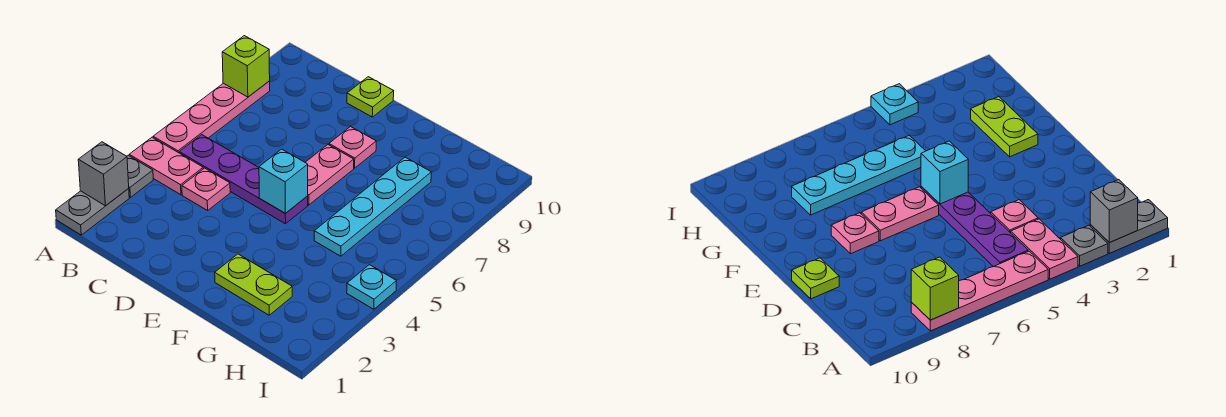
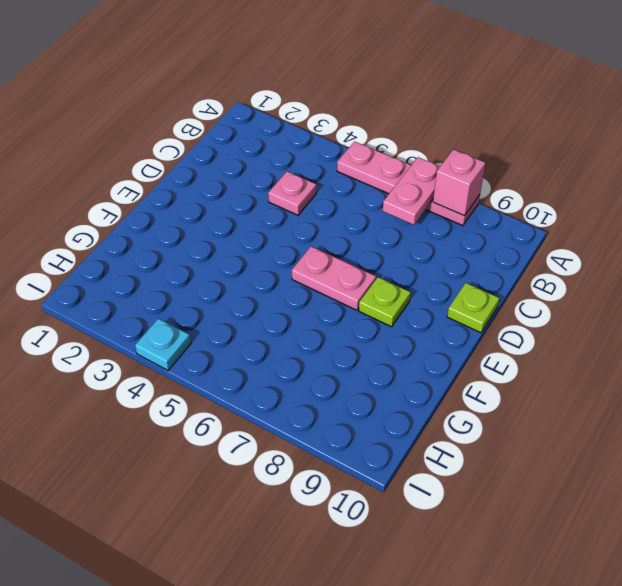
pink plate A7:B7 level 2 -> pink plate A4:B4 level 1
pink brick A8 level 2 -> lime brick A8 level 2
lime plate E8 level 1 -> pink plate E8 level 1
none -> grey plate A1:A2 level 1
none -> grey plate A3 level 1
none -> purple plate B5:E5 level 1

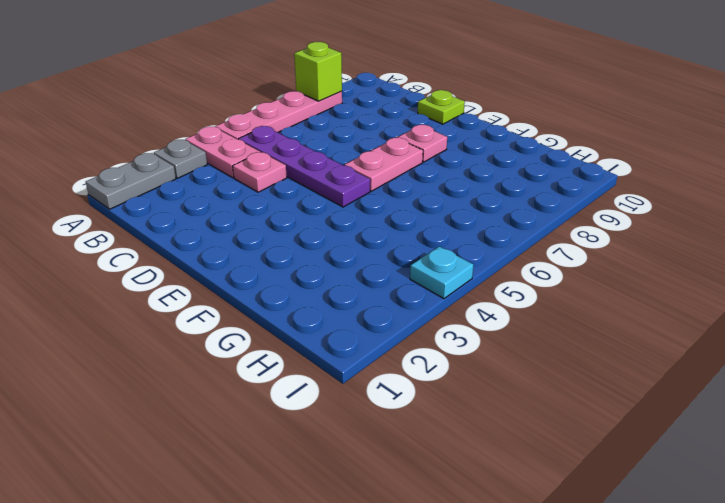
none -> lime plate F2:G2 level 1
none -> cyan plate G5:G8 level 1
none -> grey brick A2 level 2

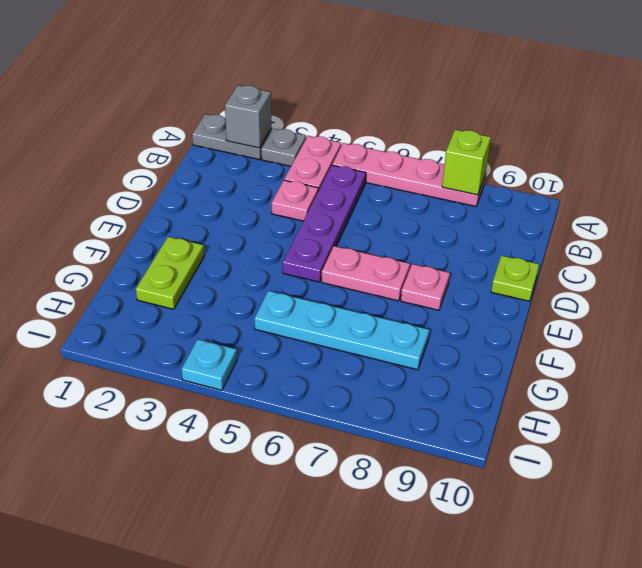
none -> cyan brick E5 level 2

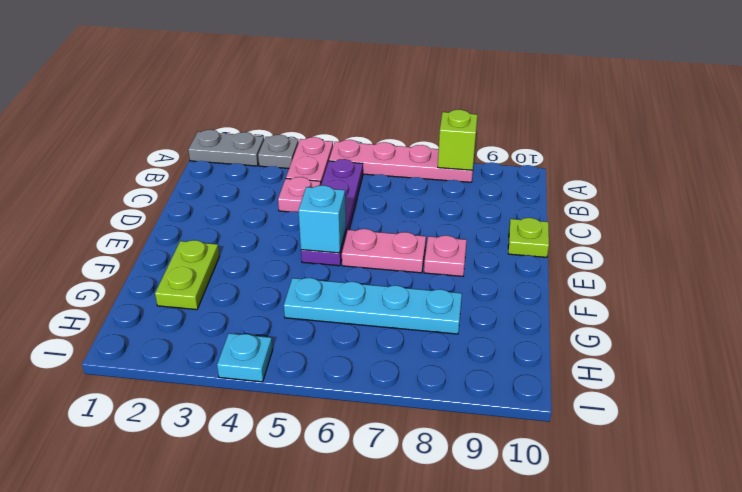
none -> grey brick A2 level 2

